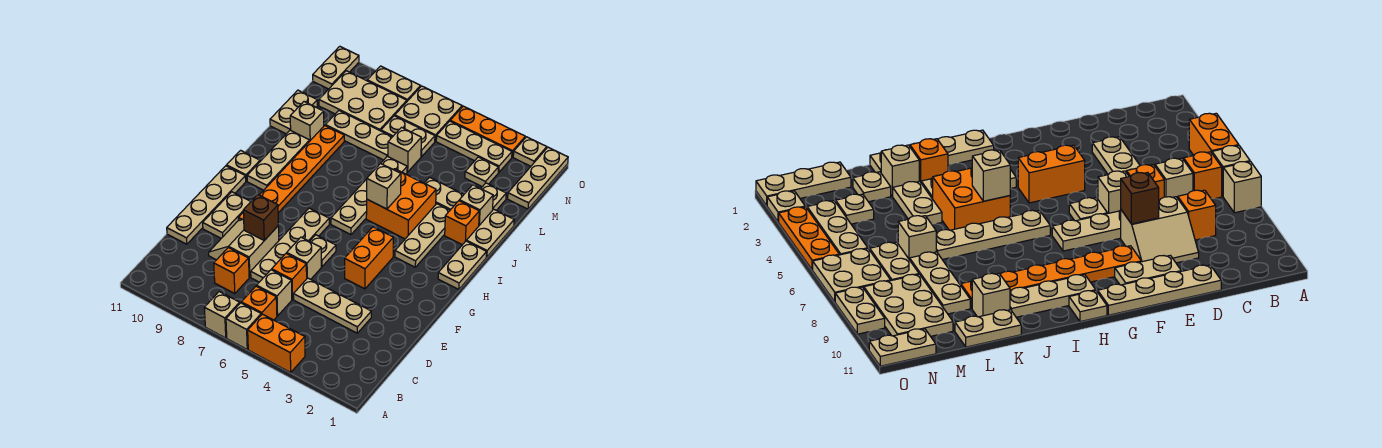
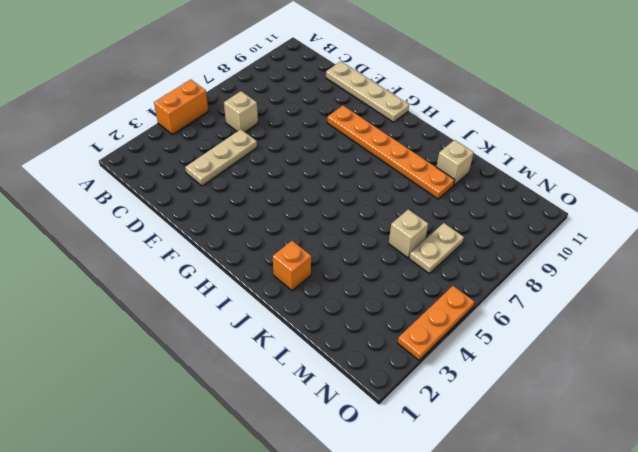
none -> tan brick A6 level 1
none -> tan brick A7 level 1
none -> orange brick B6 level 1
none -> orange brick C8 level 1

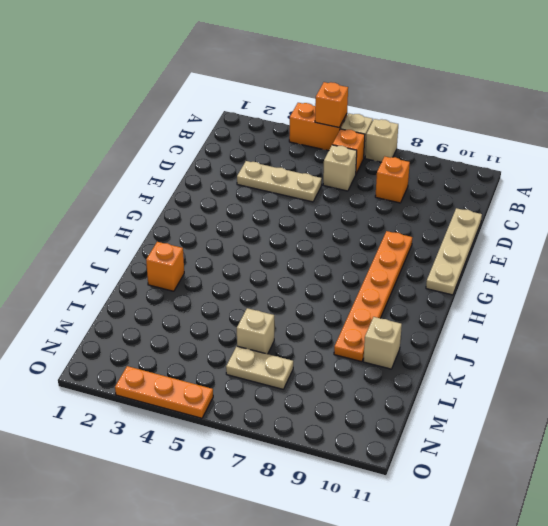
orange brick A5 level 2 -> orange brick D6 level 1
none -> tan plate D7:G7 level 1
none -> tan slope D8:E9 level 1 top 8
none -> tan brick E6 level 1
none -> tan plate E10:F10 level 1

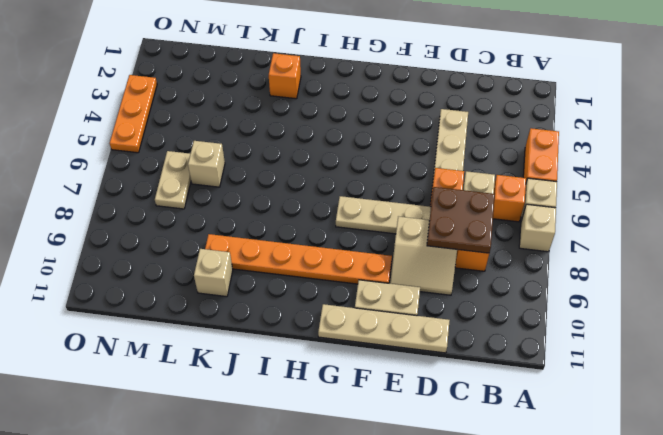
brown plate C7:D8 level 2 -> none
none -> tan brick E6 level 1
none -> orange brick F4:G4 level 1
none -> tan plate F6 level 1
none -> tan plate H1:I1 level 1

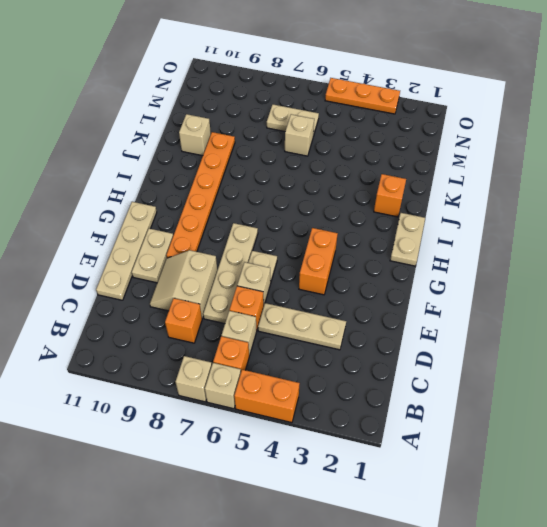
none -> tan plate H3:J3 level 1
none -> tan plate H6:K6 level 1
none -> tan plate H10:J10 level 1
none -> tan plate H11 level 1

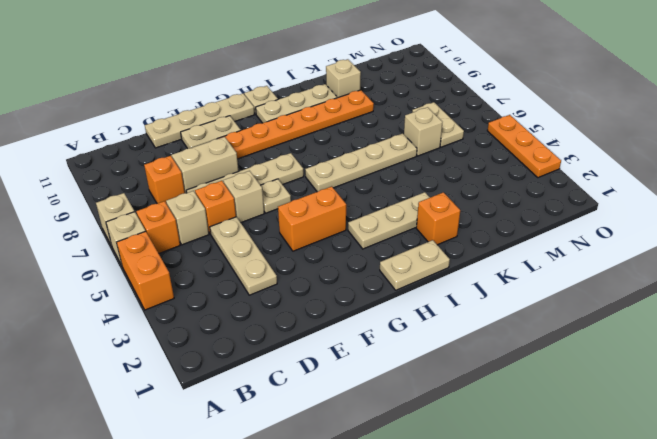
none -> orange brick I4:J5 level 1
none -> tan plate J1:K1 level 1
none -> tan brick K2 level 1
none -> tan plate K3:K4 level 1

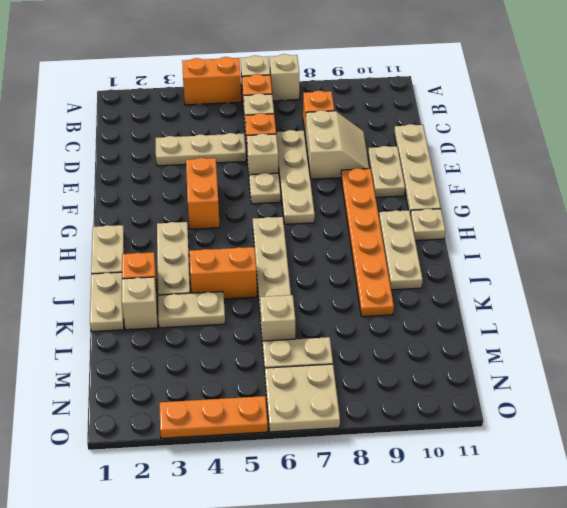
orange brick J4:J5 level 1 -> orange brick I4:J5 level 1
none -> tan brick K10 level 1
none -> tan plate K11:L11 level 1
none -> tan plate L2 level 1
none -> tan plate L7:L9 level 1

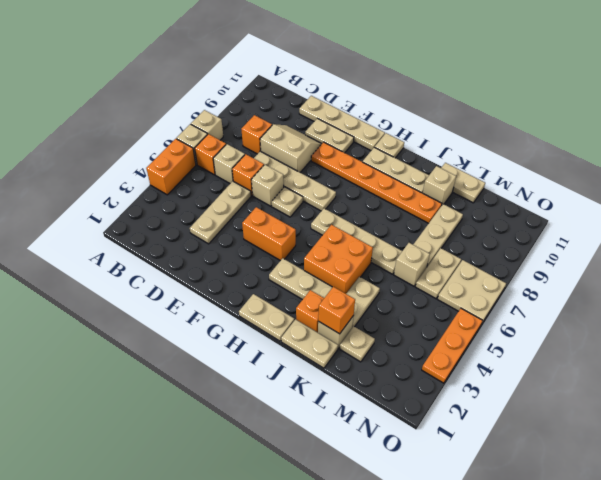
orange brick K2 level 2 -> none
none -> tan plate M1:O1 level 1
none -> tan plate M3 level 1
none -> tan plate M8:N10 level 1
none -> tan plate N3:N5 level 1

